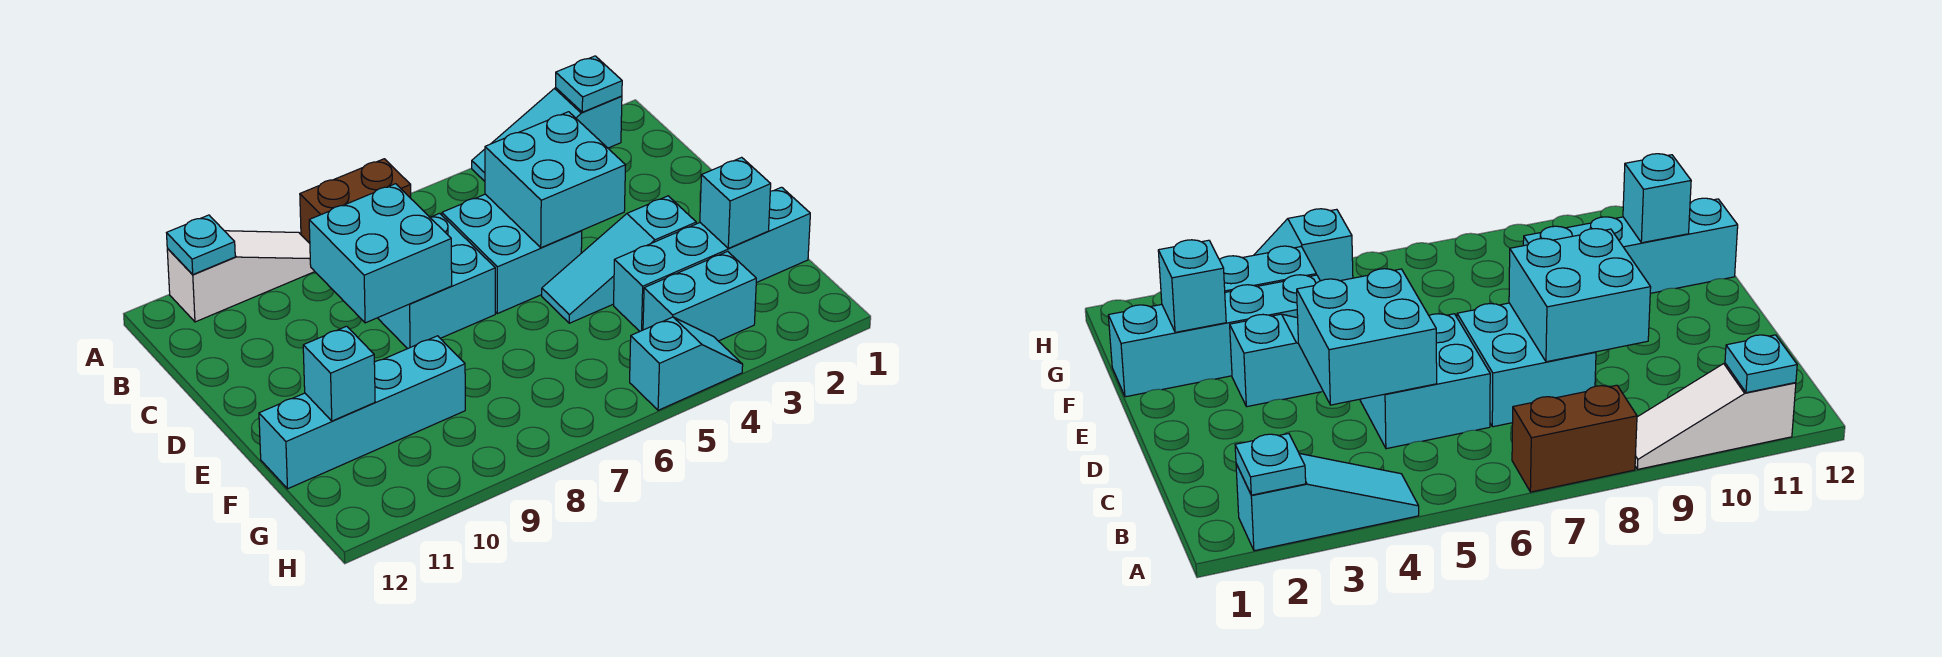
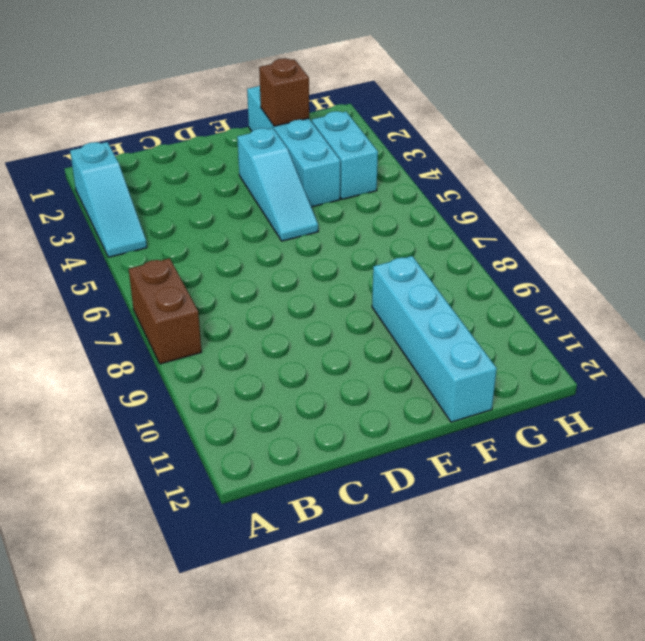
brown brick F2 level 2 -> cyan brick F2 level 2
none -> white slope A9:A11 level 1 top 11
none -> cyan brick C5:D6 level 1
none -> cyan brick C7:D8 level 1

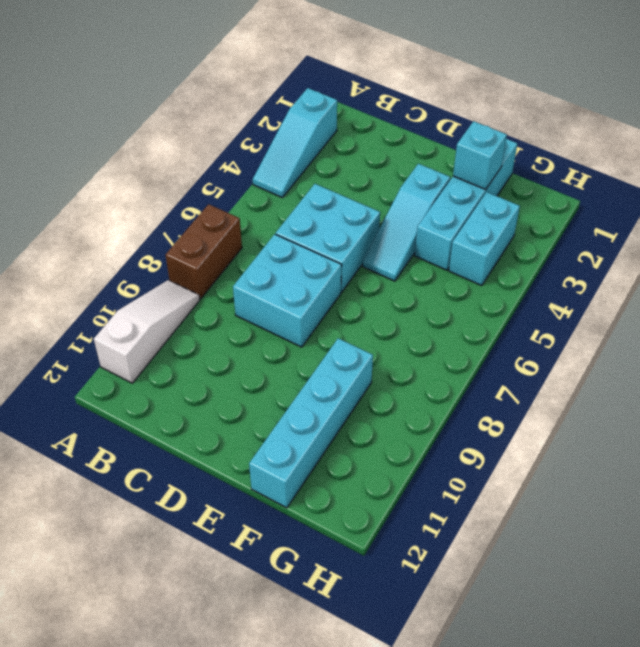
none -> cyan slope H4:H5 level 1 top 5
none -> cyan plate A2 level 2
none -> cyan plate A11 level 2

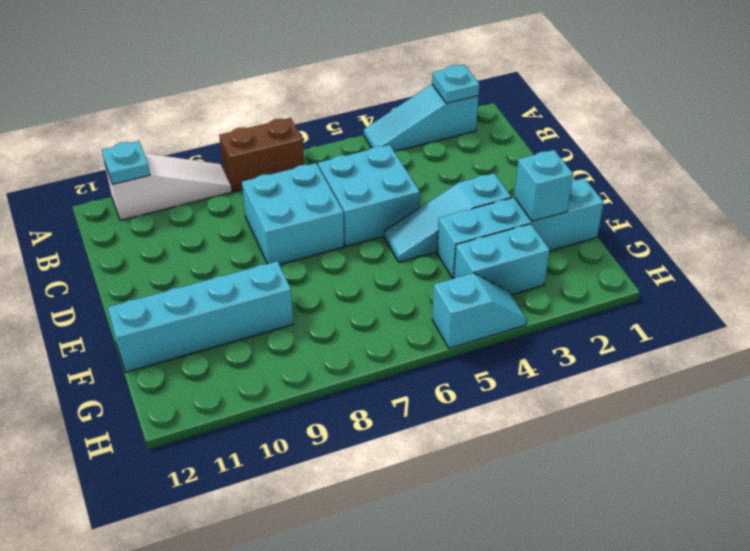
none -> cyan brick C4:D5 level 2
none -> cyan brick C8:D9 level 2
none -> cyan brick F11 level 2

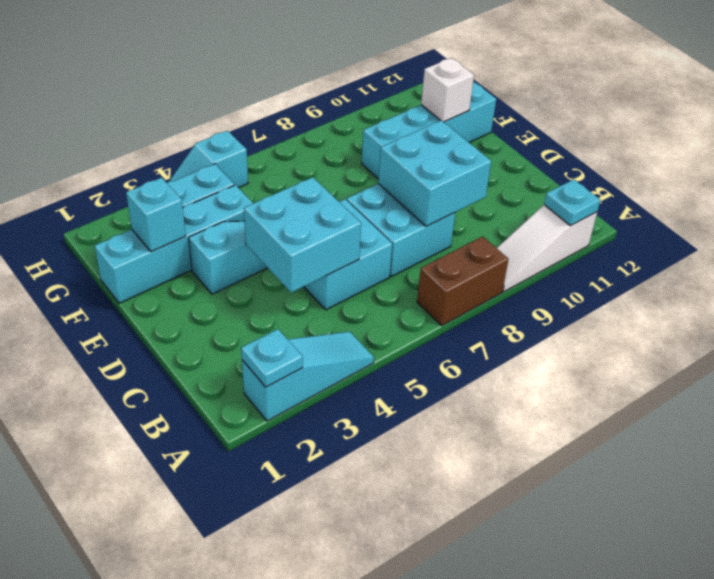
white brick F11 level 2 -> cyan brick F11 level 2

